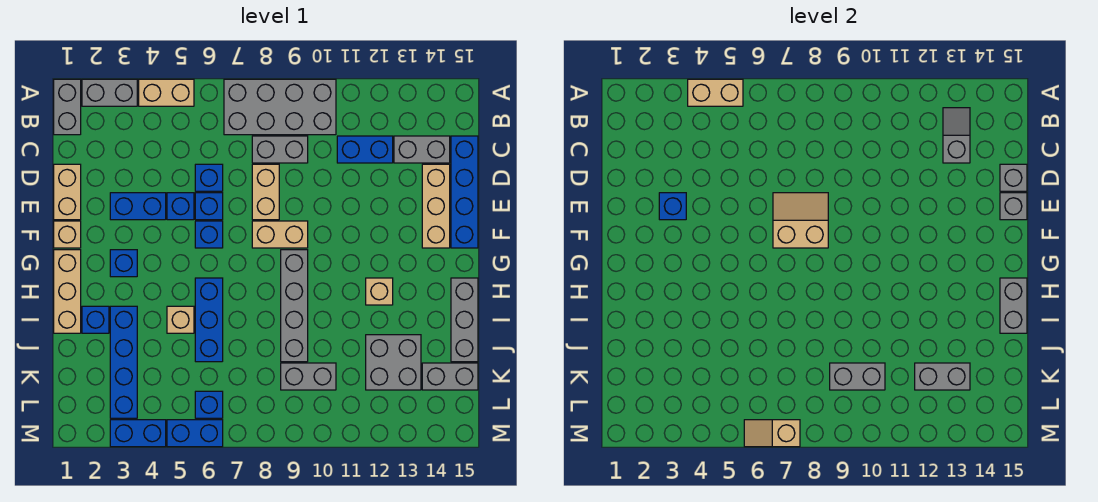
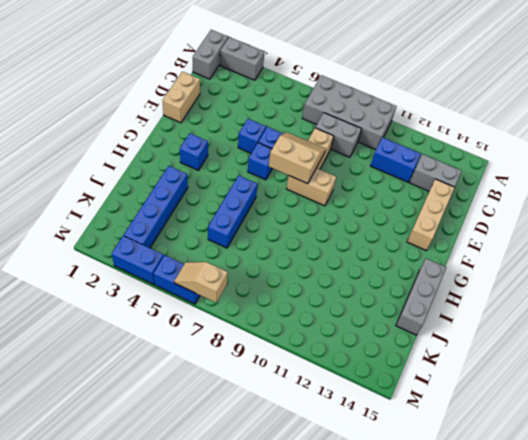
none -> tan brick A4:A5 level 1
none -> blue brick C15:F15 level 1
none -> blue brick D6 level 1
none -> blue brick E3:E4 level 1

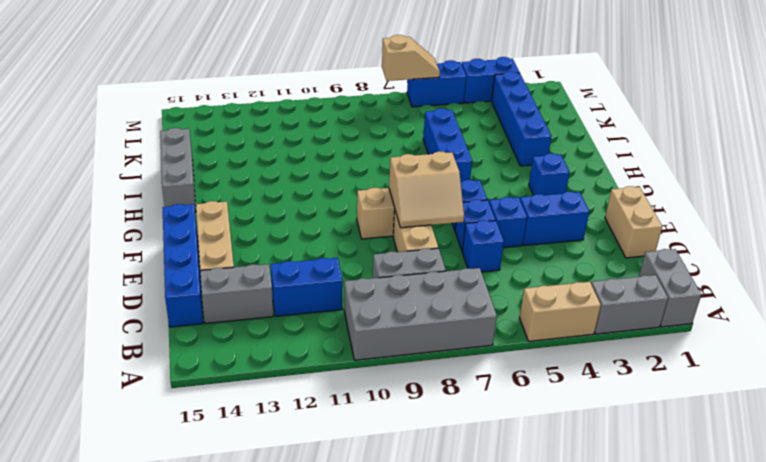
none -> tan brick F1 level 1
none -> tan brick G1:I1 level 1
none -> grey brick G9:J9 level 1
none -> tan brick H12 level 1

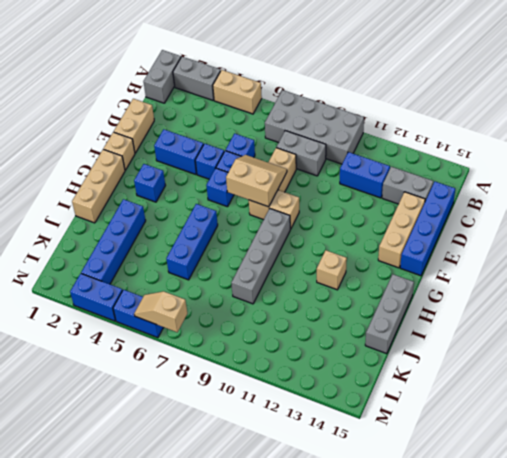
none -> blue brick I2 level 1
none -> tan brick I5 level 1
none -> grey brick J12:K13 level 1
none -> grey brick K9:K10 level 1

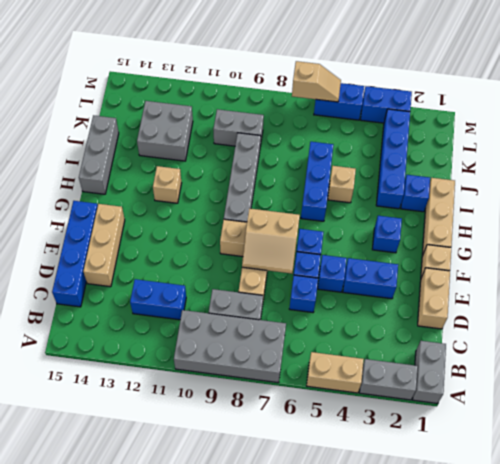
none -> grey brick C13:C14 level 1
none -> grey brick K14:K15 level 1
none -> blue brick L6 level 1
none -> tan brick A4:A5 level 2

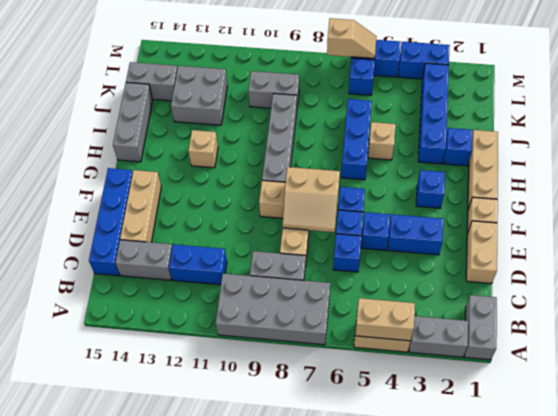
none -> grey slope B13:C13 level 2 top C
none -> grey brick D15 level 2
none -> blue brick E3 level 2
none -> grey brick E15 level 2

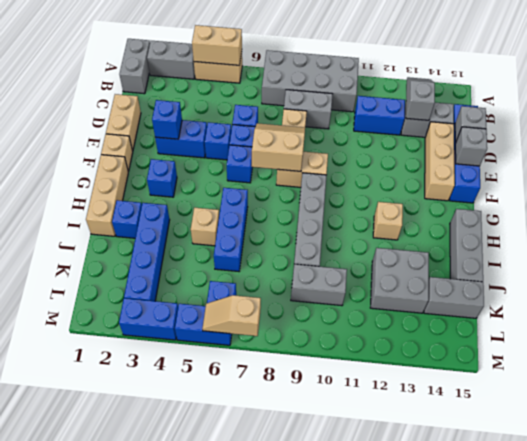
none -> grey brick H15:I15 level 2
none -> grey brick K9:K10 level 2
none -> grey brick K12:K13 level 2

